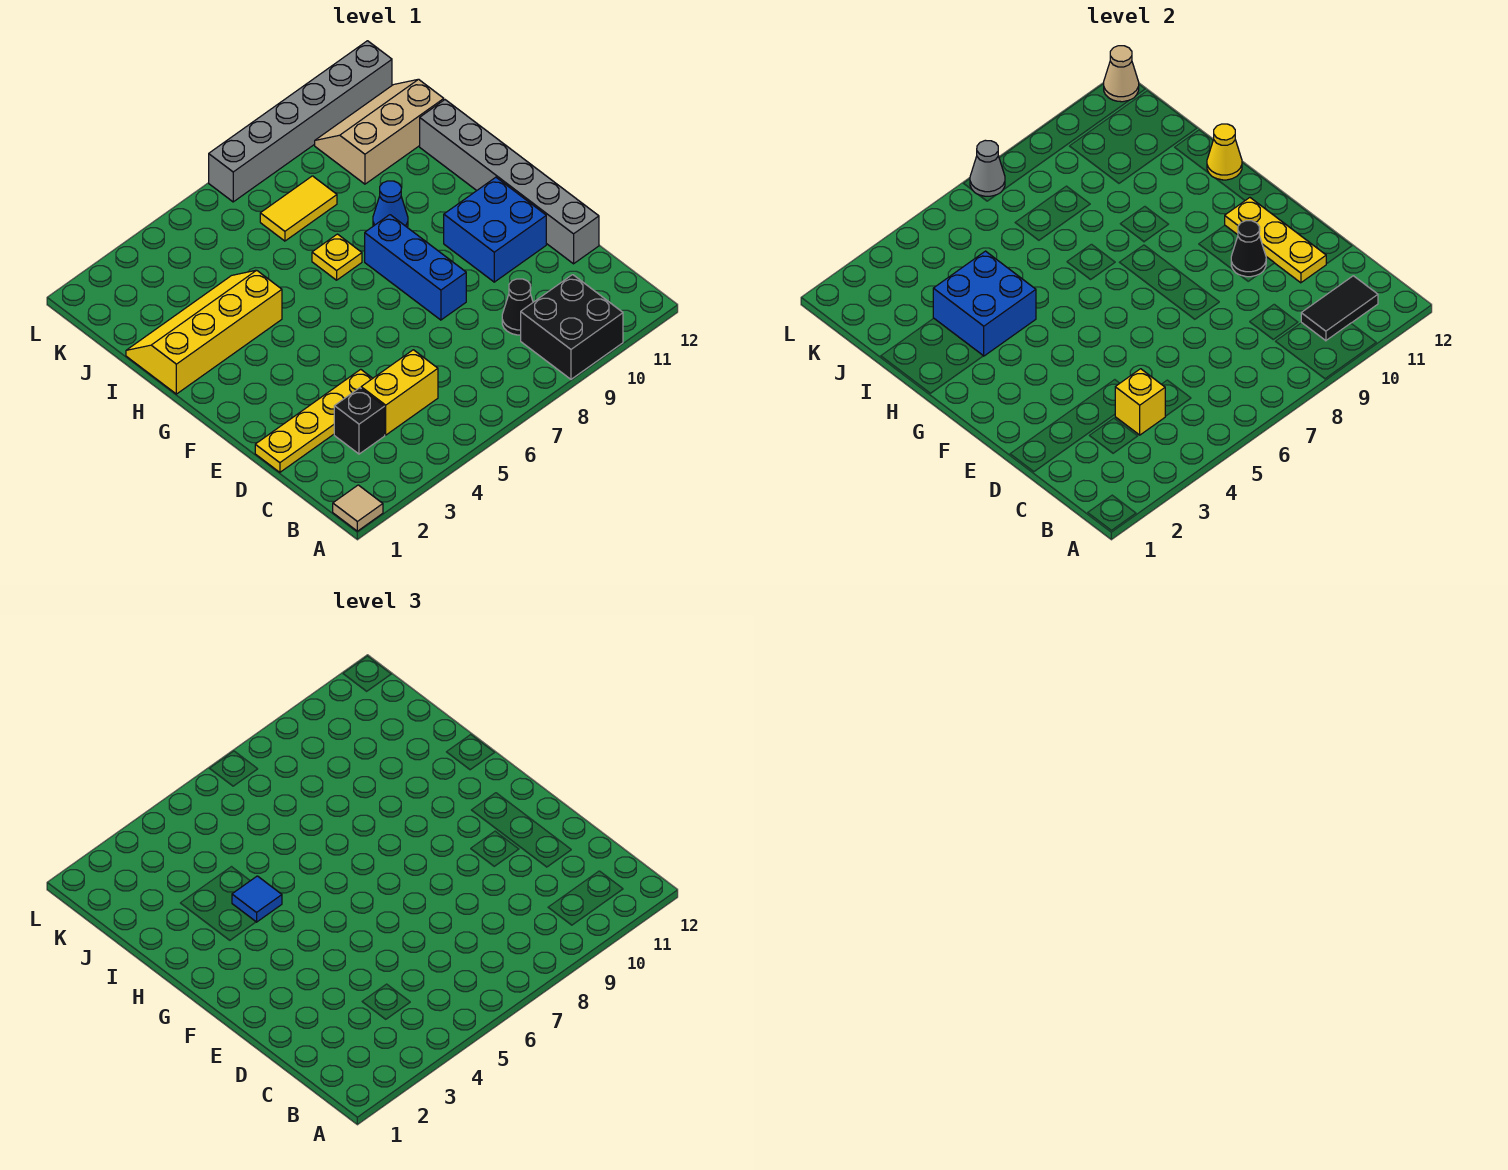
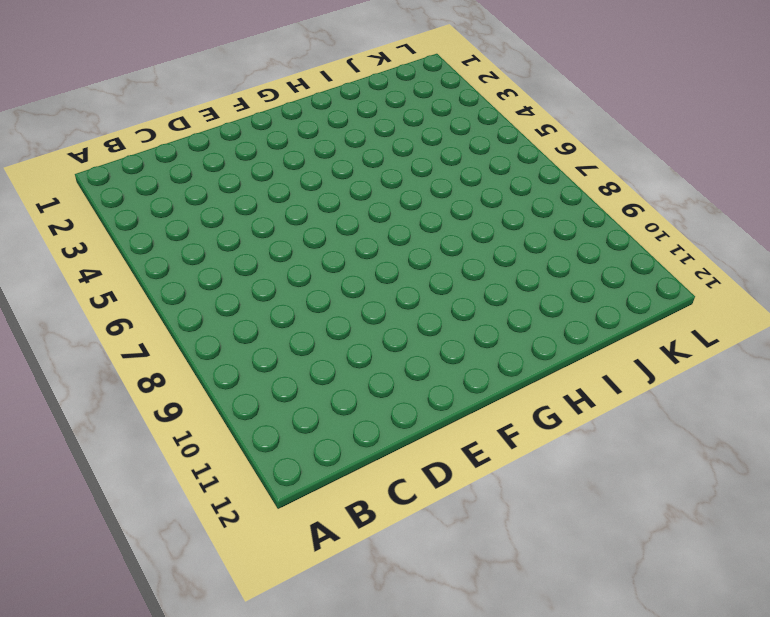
none -> tan tile A1 level 1
none -> black brick A9:B10 level 1
none -> black brick C3 level 1

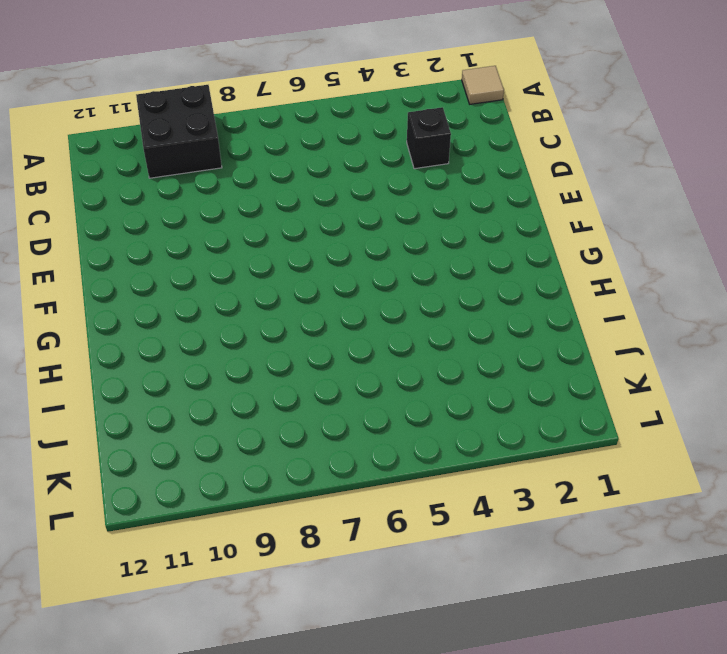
none -> yellow brick C4:C5 level 1
none -> black cone C9 level 1
none -> yellow plate D1:D4 level 1

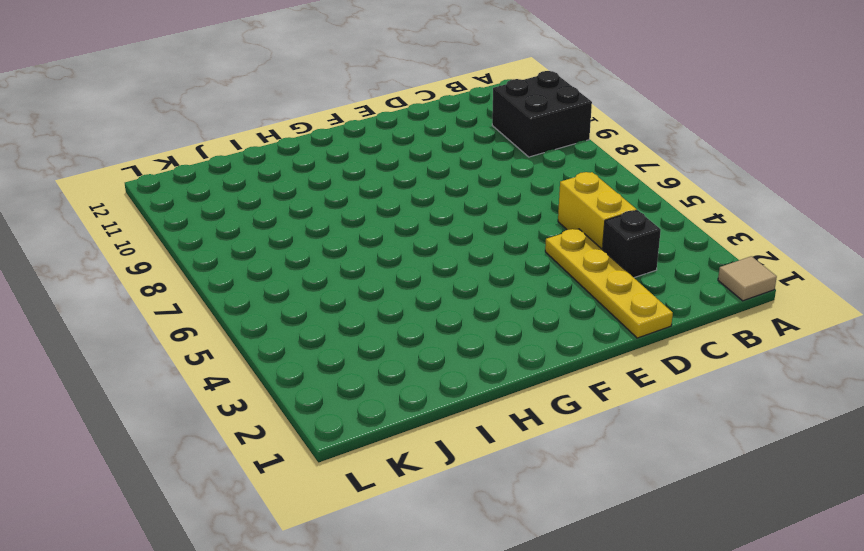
none -> black cone C9 level 1
none -> grey brick D12:I12 level 1
none -> blue brick E8:G8 level 1

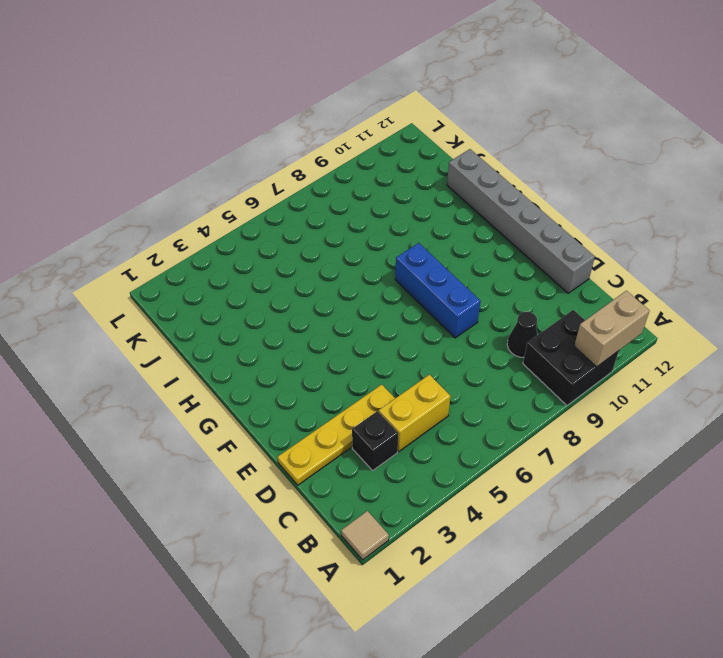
tan brick A10:A11 level 2 -> none
none -> blue brick E10:F11 level 1
none -> yellow slope H1:I4 level 1 top H
none -> yellow plate H7 level 1

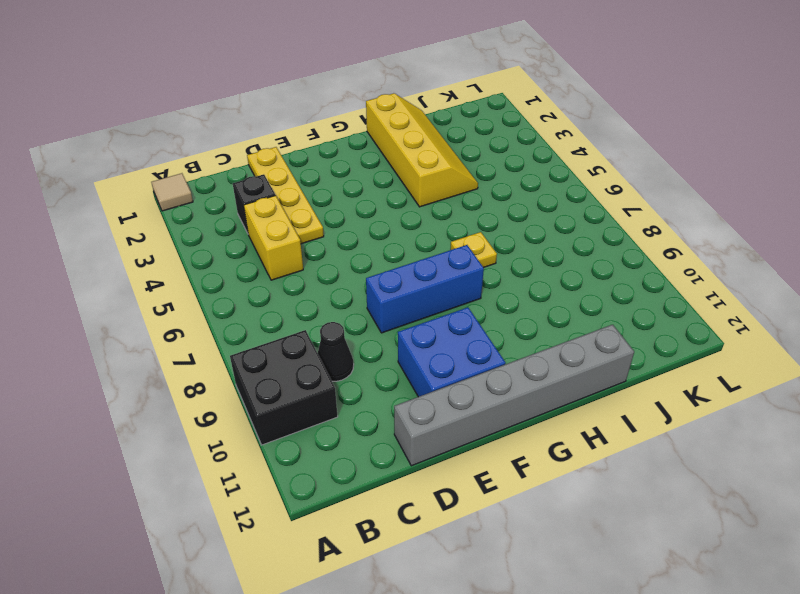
none -> blue cone H9 level 1
none -> yellow tile J7:J8 level 1
none -> tan slope J10:K12 level 1 top J

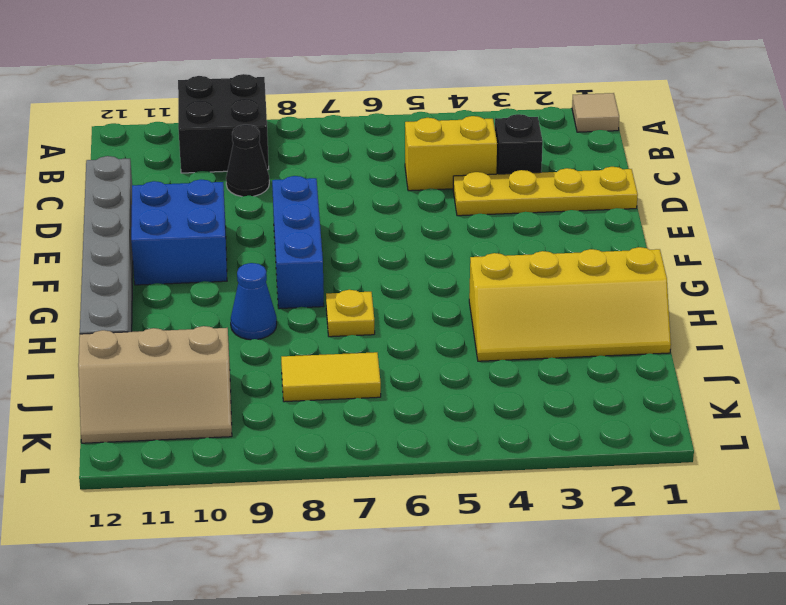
none -> grey brick L7:L12 level 1
none -> black tile B10:B11 level 2
none -> yellow brick C4 level 2

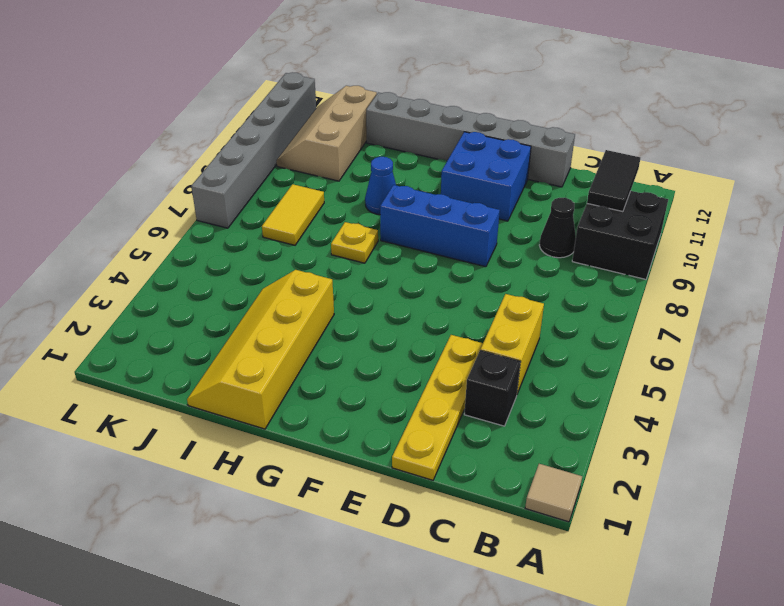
none -> yellow brick C4 level 2
none -> yellow plate D11:F11 level 2
none -> black cone E10 level 2

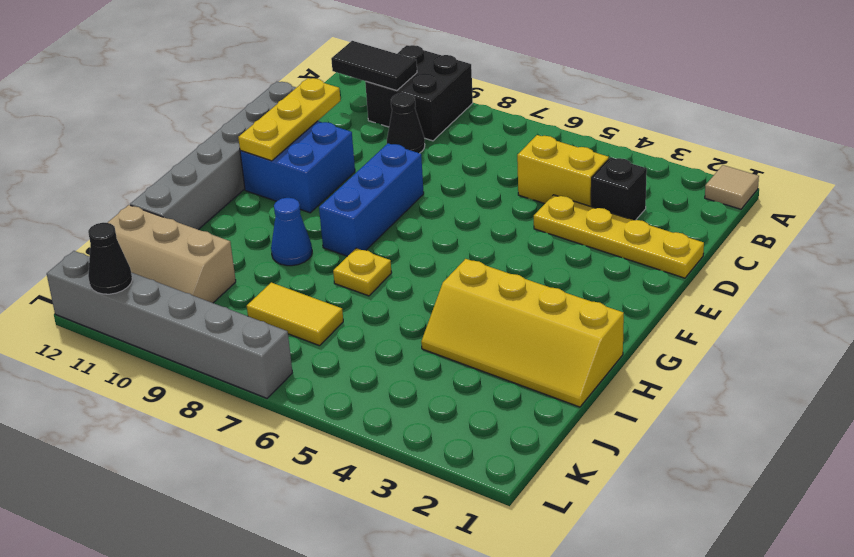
black cone L11 level 2 -> black cone E10 level 2
none -> yellow brick C4 level 2
none -> blue brick H3:I4 level 2
none -> yellow cone H12 level 2

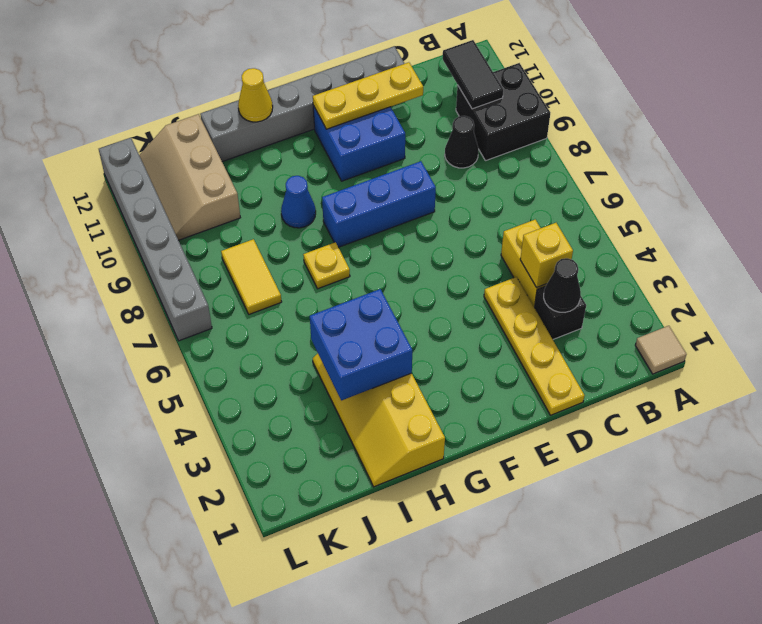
black cone C3 level 2 -> black cone E10 level 2
none -> grey cone L7 level 2
none -> tan cone L12 level 2
none -> blue tile H4 level 3

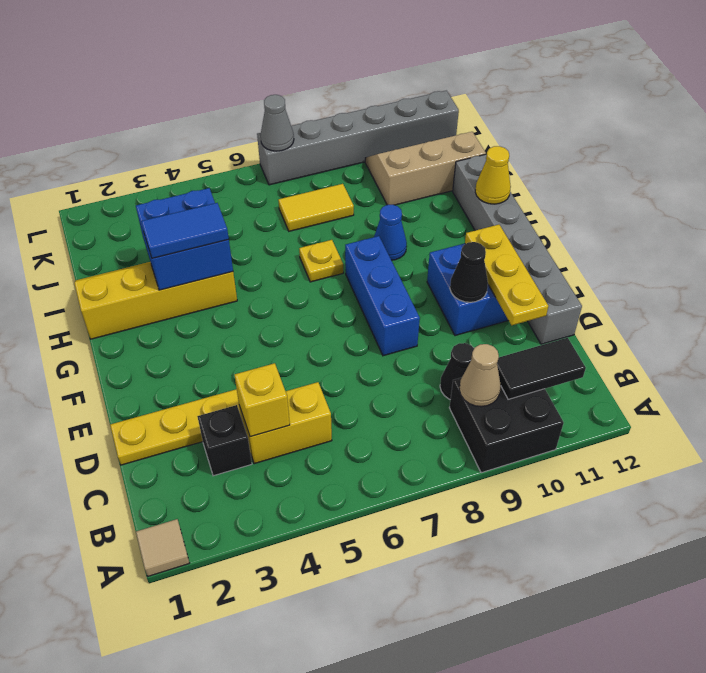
tan cone B9 level 2 -> tan cone L12 level 2
blue tile H3:H4 level 3 -> blue tile H4 level 3

